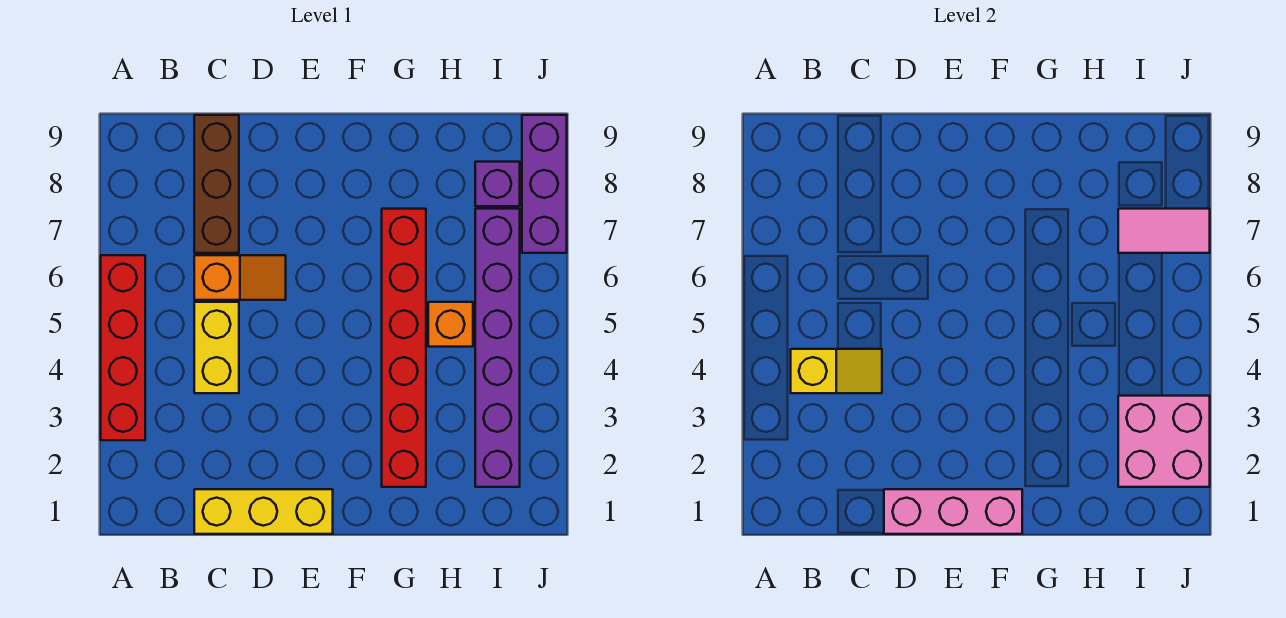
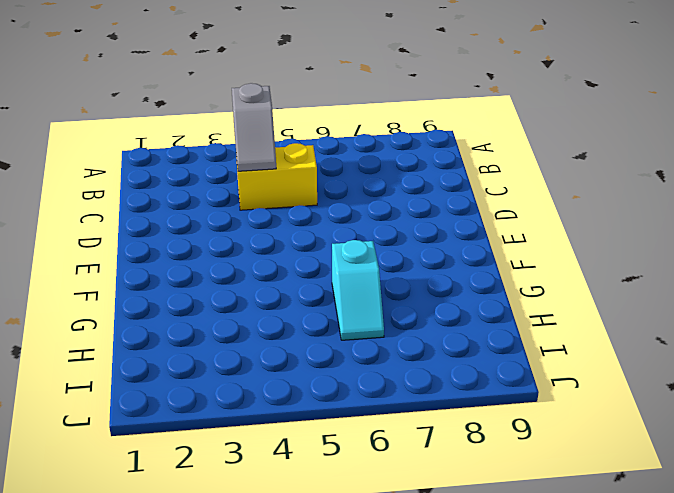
grey slope B4:C4 level 2 top B -> yellow slope B4:C4 level 2 top B
cyan slope G6:H6 level 1 top G -> red brick G2:G7 level 1
none -> red brick A3:A6 level 1
none -> yellow brick C1:E1 level 1
none -> orange slope C6:D6 level 1 top C

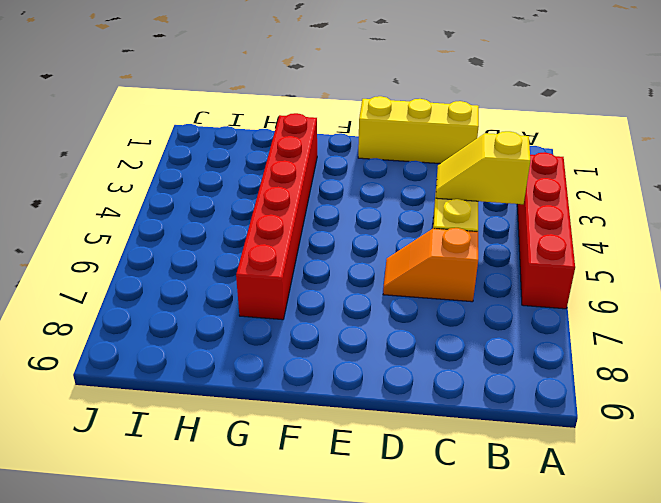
none -> brown brick C7:C9 level 1
none -> orange brick H5 level 1
none -> purple brick I2:I7 level 1

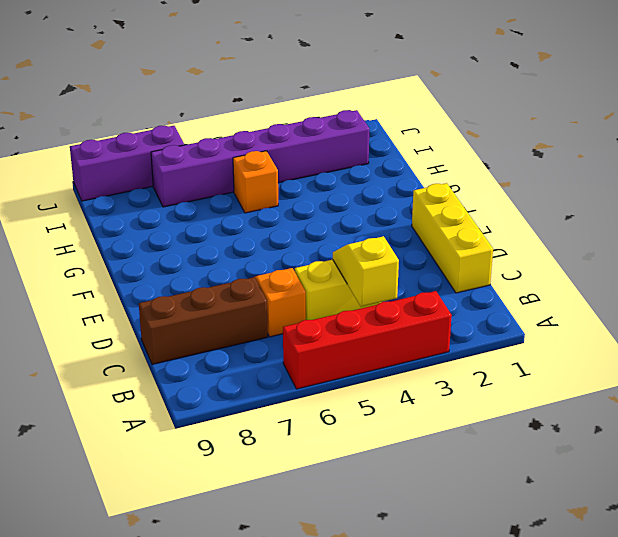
none -> red brick G2:G7 level 1
none -> purple brick I8 level 1
none -> pink brick D1:F1 level 2

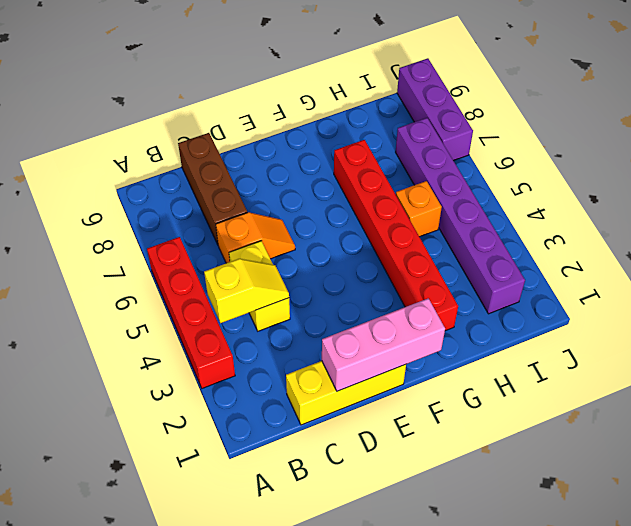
none -> purple brick I8 level 1
none -> pink brick I2:J3 level 2
none -> pink tile I7:J7 level 2

